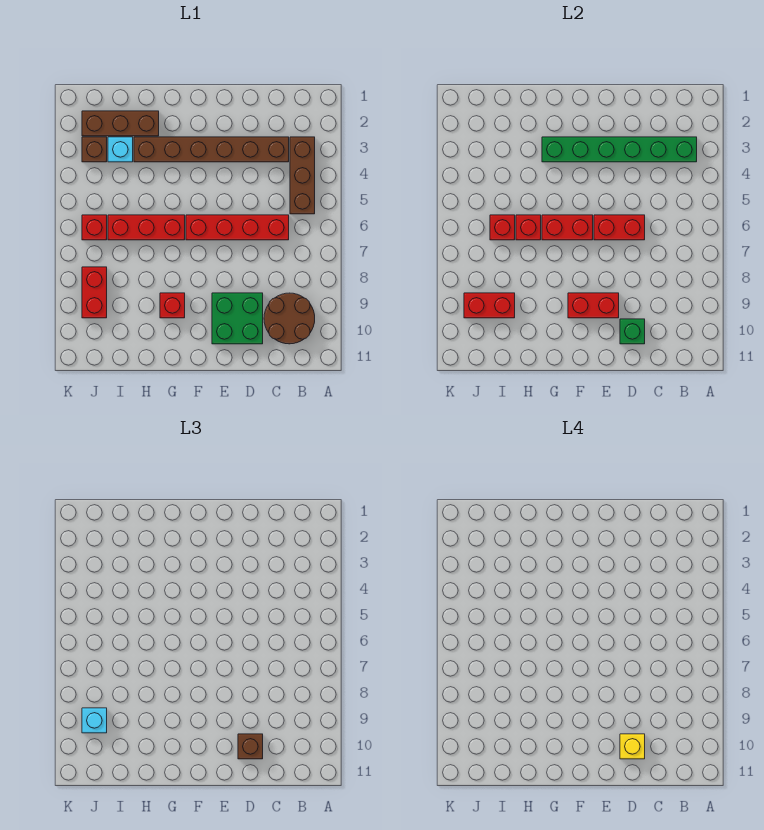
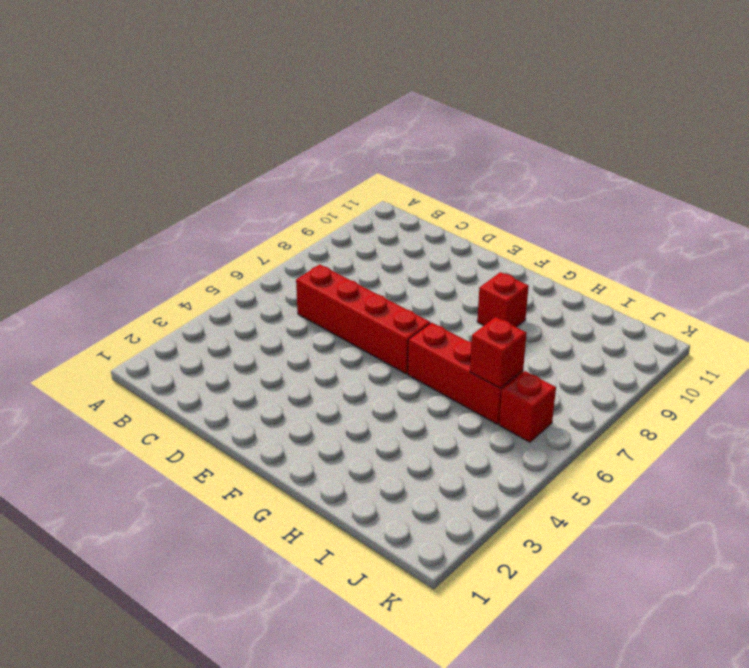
none -> brown brick B3:B5 level 1
none -> brown round brick B9:C10 level 1
none -> brown brick C3:H3 level 1

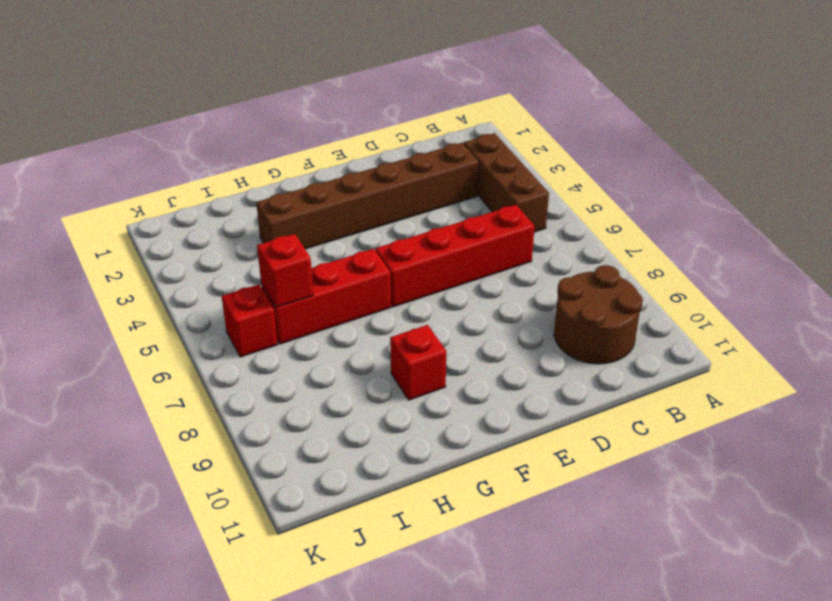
none -> green brick D9:E10 level 1
none -> brown brick H2:J2 level 1
none -> cyan brick I3 level 1

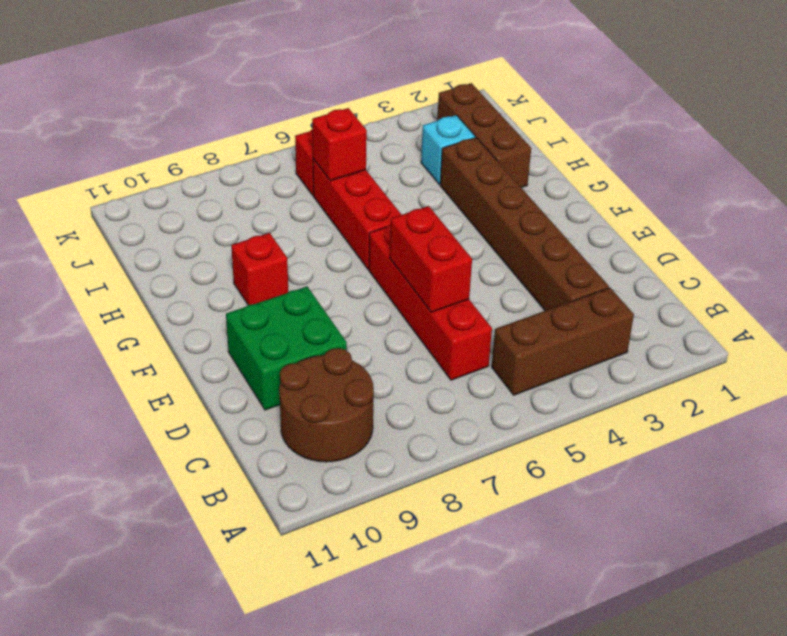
none -> brown brick J3 level 1
none -> red brick J8:J9 level 1
none -> green brick B3:G3 level 2

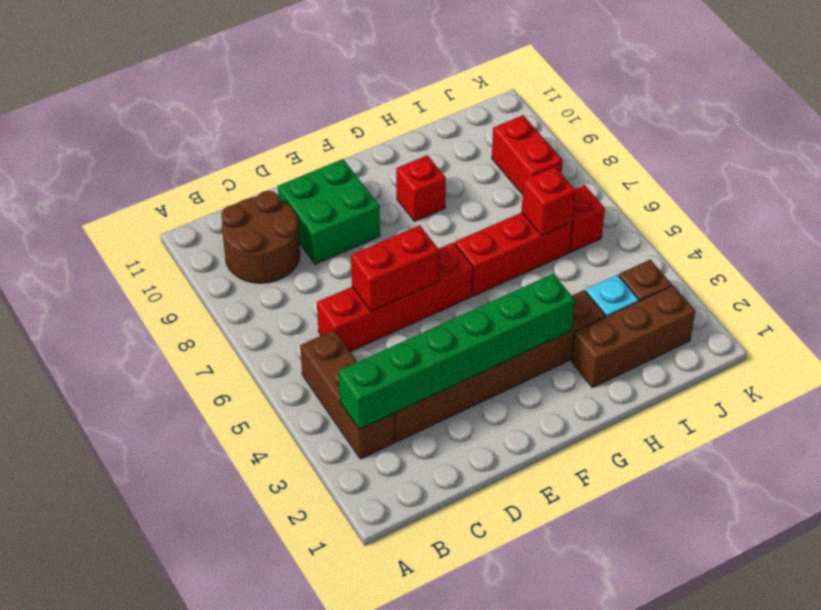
none -> green brick D10 level 2
none -> red brick E9:F9 level 2
none -> red brick F6:G6 level 2

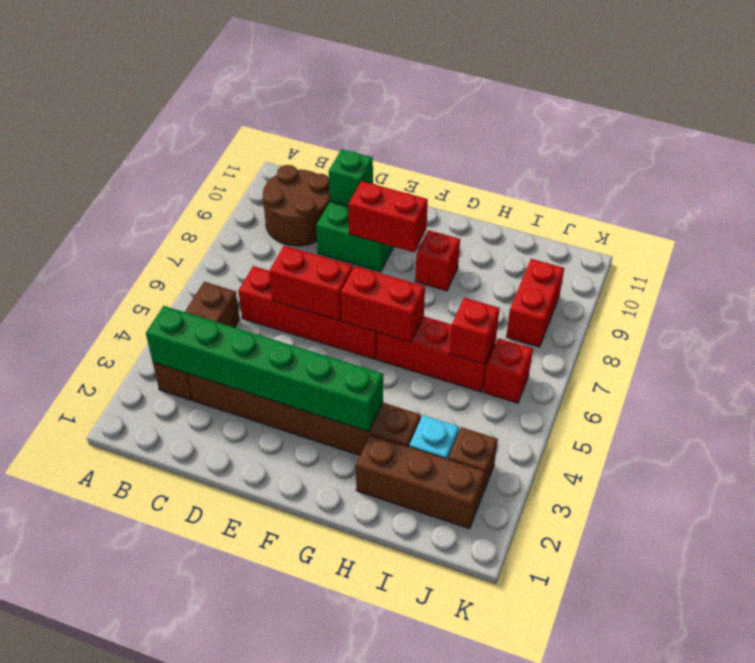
none -> red brick H6 level 2
none -> red brick I9:J9 level 2
none -> brown brick D10 level 3

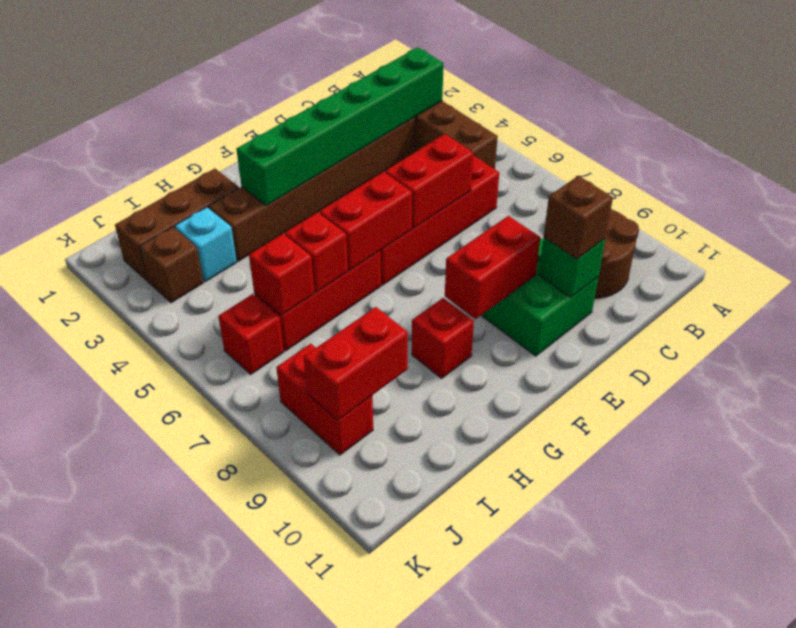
none -> cyan brick J9 level 3
none -> yellow brick D10 level 4

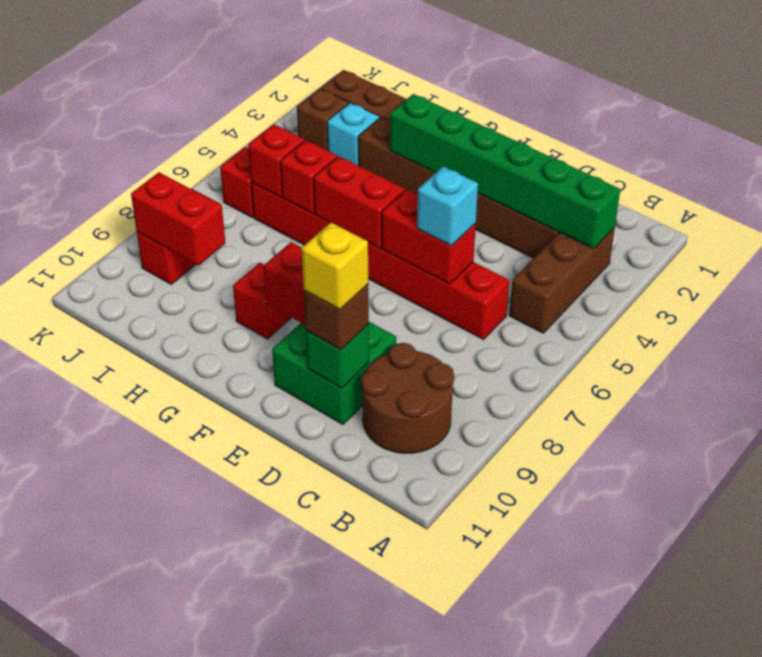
cyan brick D6 level 3 -> cyan brick J9 level 3

